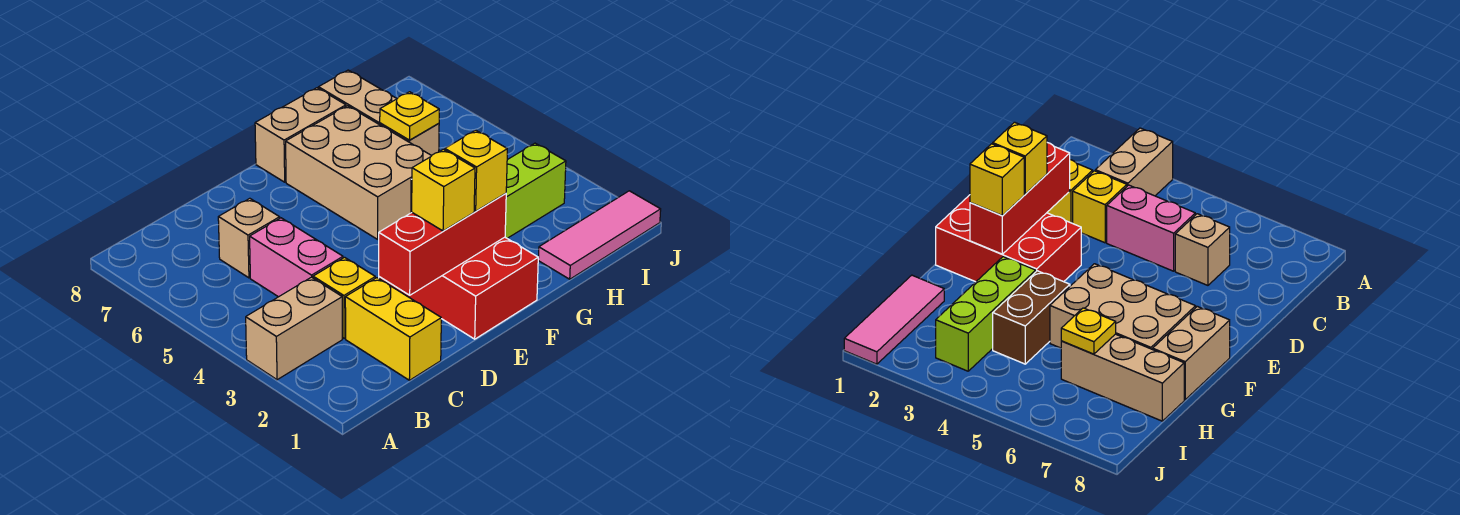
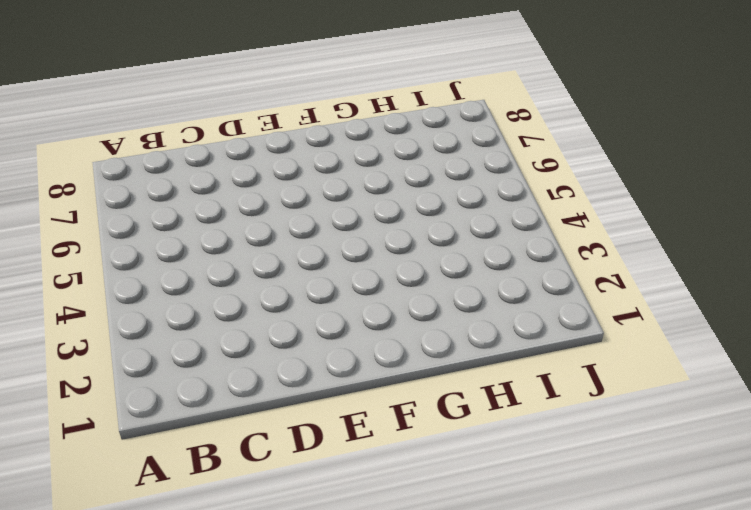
none -> tan brick A3:B3 level 1
none -> yellow brick C1:C2 level 1
none -> yellow brick C3 level 1

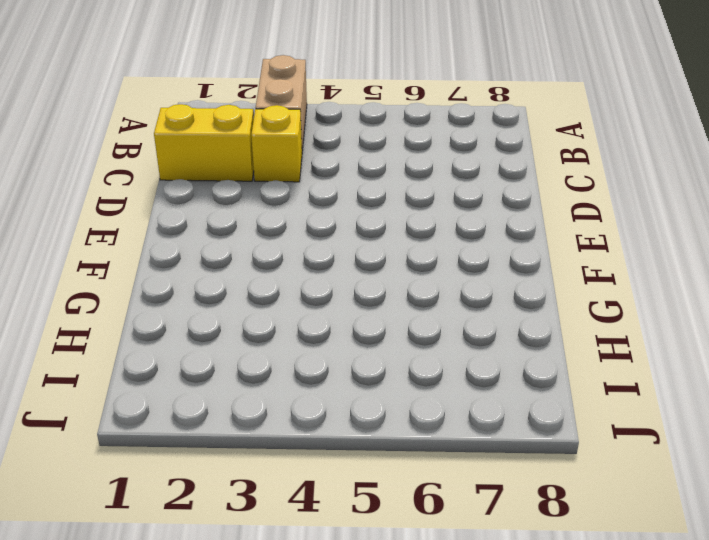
none -> pink brick C4:C5 level 1
none -> tan brick C6 level 1
none -> red brick E1:F3 level 1

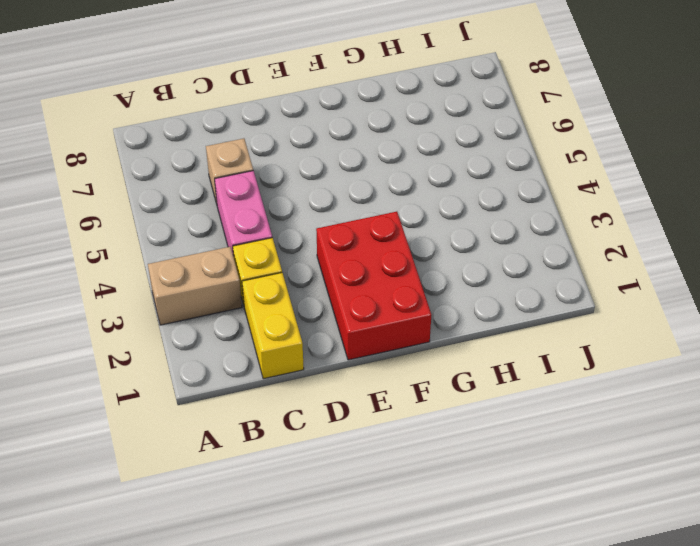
none -> tan brick F5:G7 level 1
none -> tan brick F8:G8 level 1
none -> lime brick G3:I3 level 1

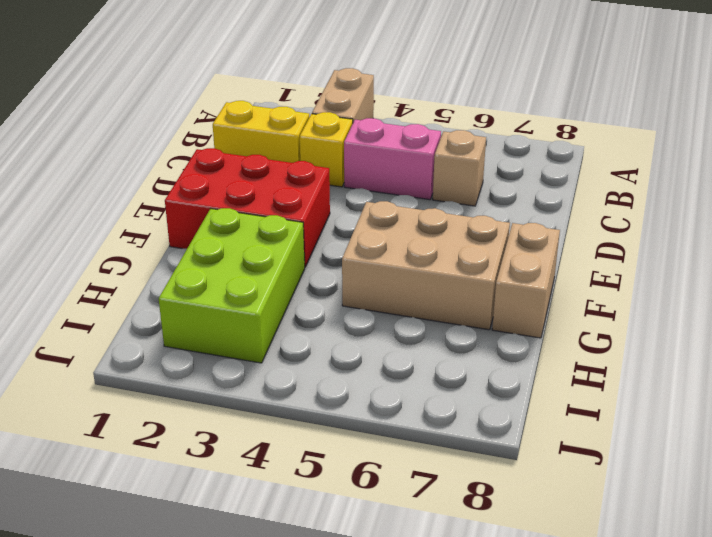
lime brick G2:I3 level 1 -> lime brick G3:I3 level 1
none -> brown brick G4:H4 level 1
none -> pink tile H1:J1 level 1
none -> tan brick H6:H8 level 1

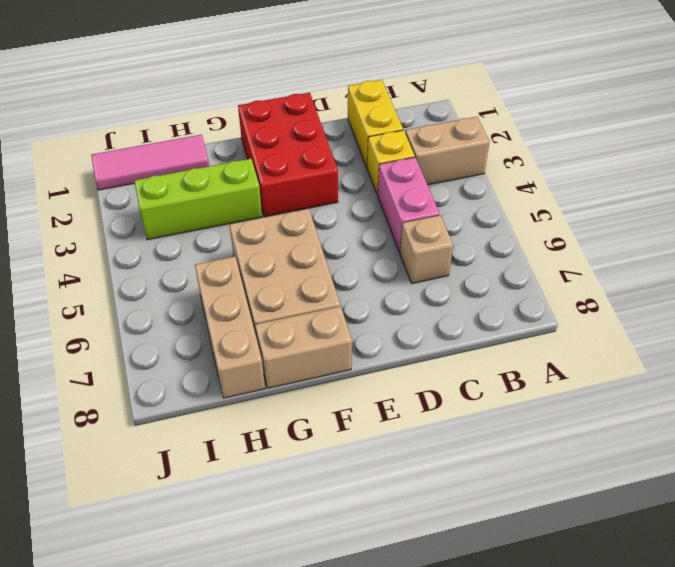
none -> brown brick G4:H4 level 1
none -> red brick D2:F2 level 2
none -> yellow plate H6 level 2

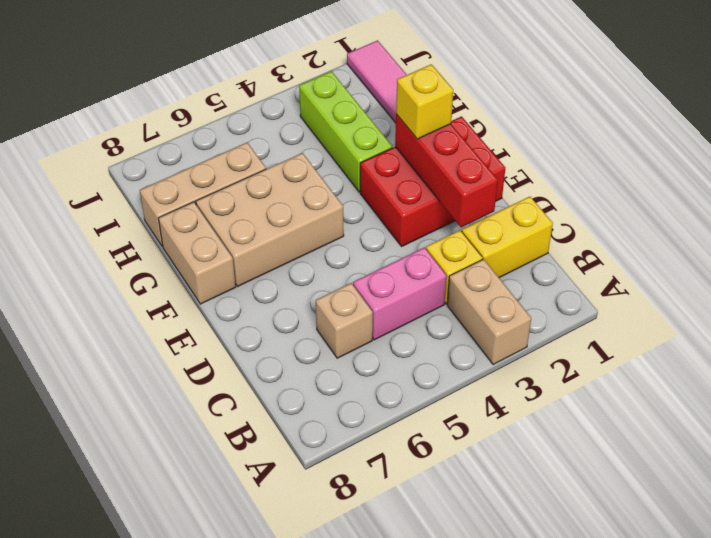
none -> brown brick G4:H4 level 1
none -> yellow plate H6 level 2
none -> yellow brick E2 level 3

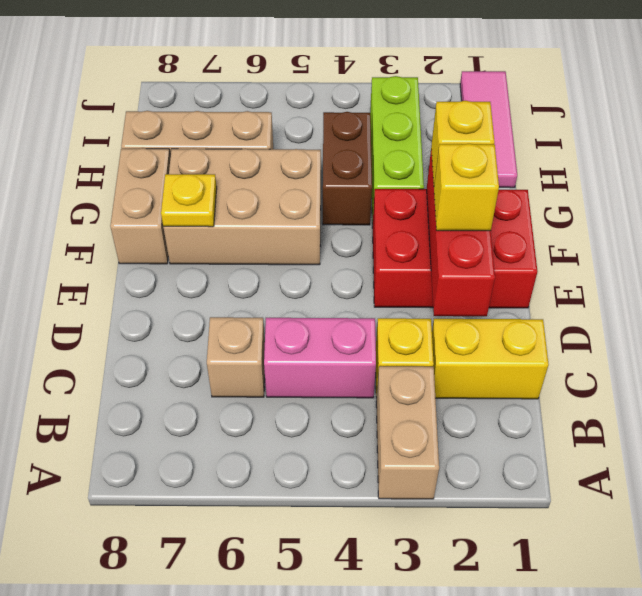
yellow plate F7 level 2 -> yellow plate H6 level 2

